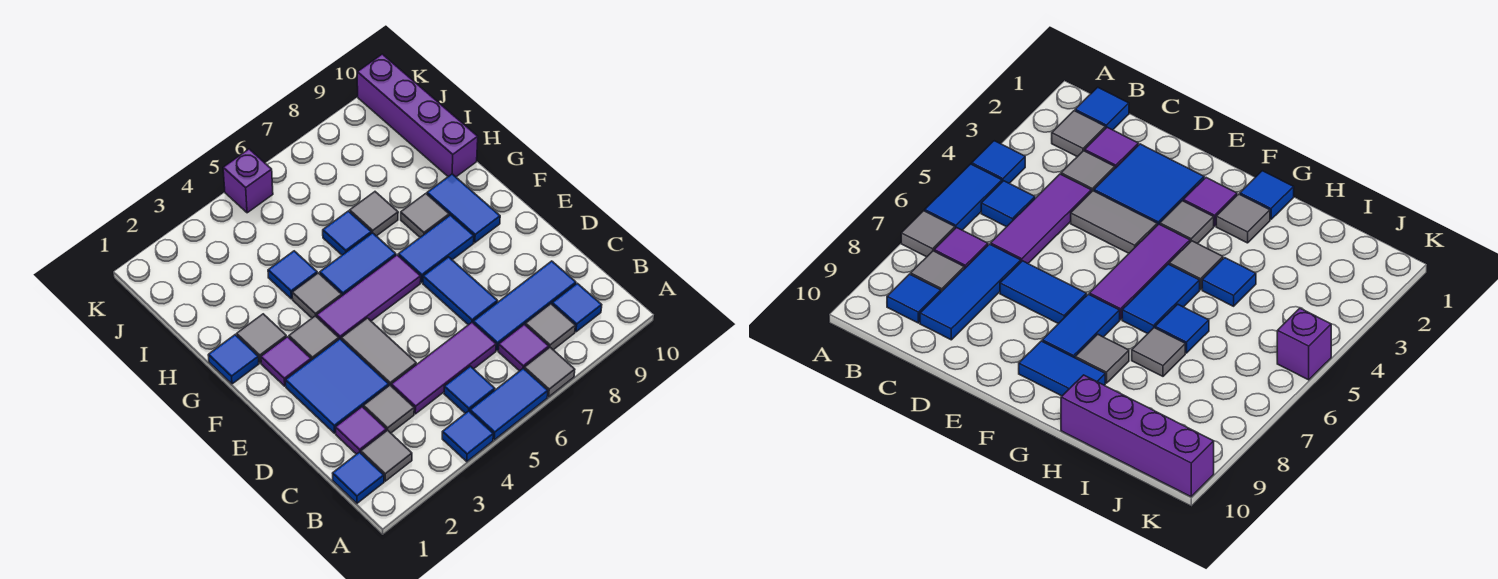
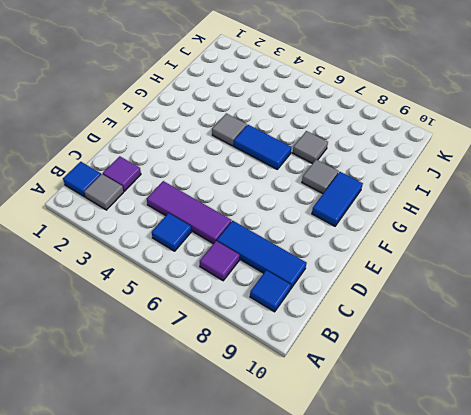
none -> blue tile A4 level 1
none -> blue tile A5:A6 level 1
none -> grey tile A7 level 1
none -> grey tile B8 level 1

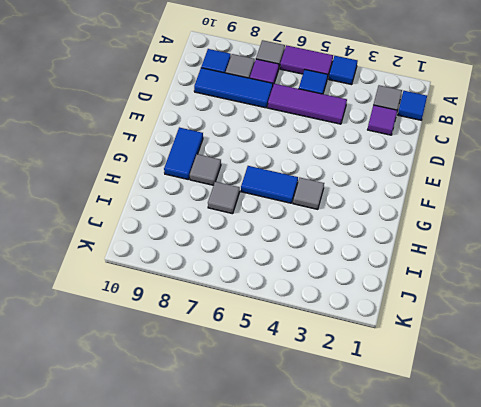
purple tile A5:A6 level 1 -> blue tile A5:A6 level 1
none -> grey tile C3 level 1
none -> blue tile D2:E3 level 1
none -> grey tile D4:E4 level 1
none -> blue tile D7:E7 level 1

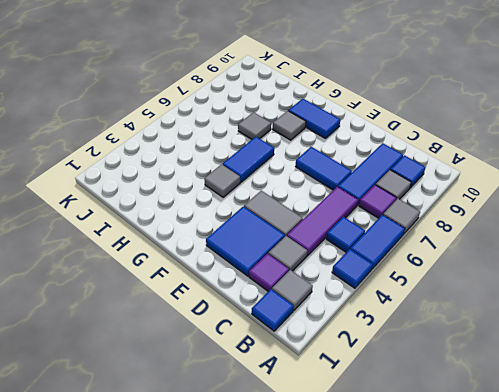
none -> purple tile F2 level 1
none -> grey tile F3 level 1
none -> purple tile F4:F6 level 1
none -> blue tile F7:F8 level 1

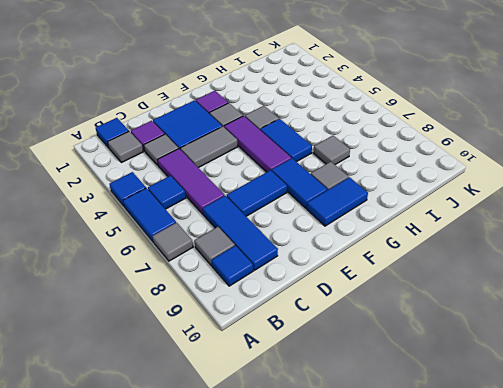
none -> purple tile B7 level 1
none -> blue tile G1 level 1
none -> grey tile G2 level 1
none -> blue tile H4 level 1

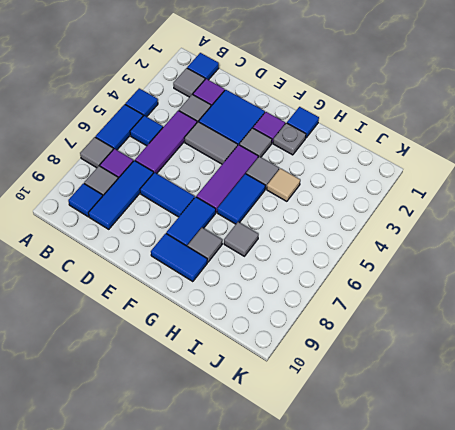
grey plate G2 level 1 -> grey tile G2 level 1
tan tile H4 level 1 -> blue tile H4 level 1
none -> blue tile H6 level 1
none -> purple brick H10:K10 level 1
none -> purple brick K5 level 1

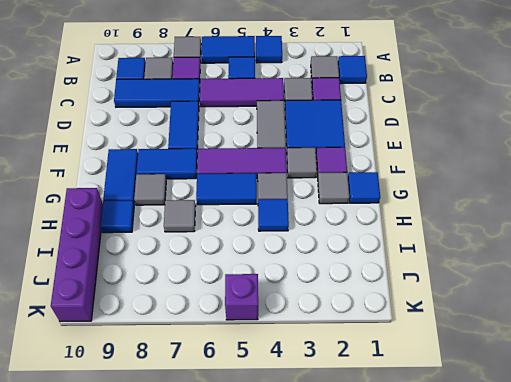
blue tile H9 level 1 -> blue tile H6 level 1

